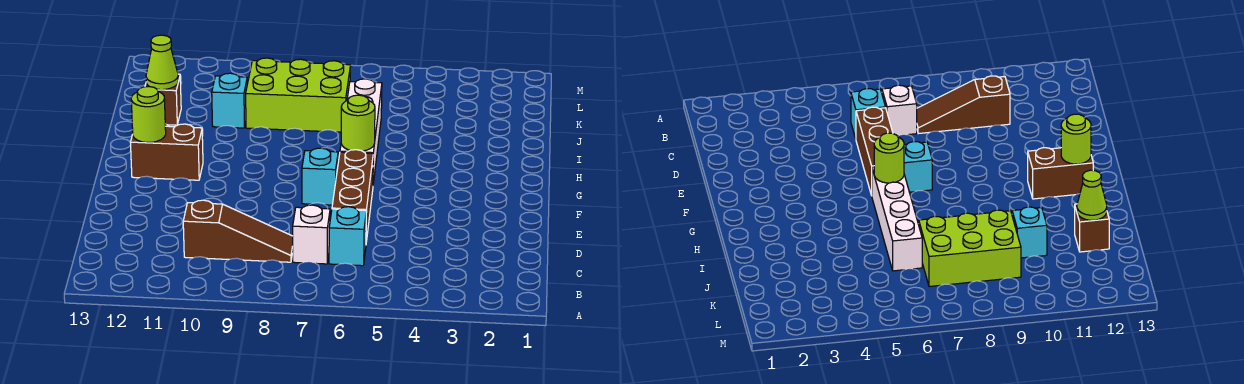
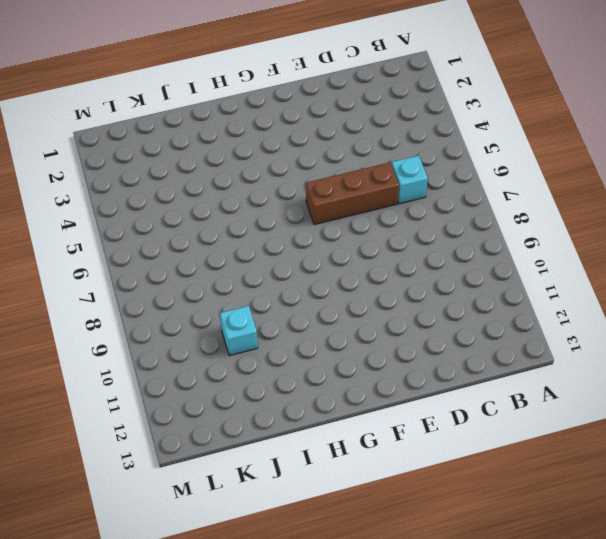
none -> white brick C7 level 1
none -> brown slope C8:C10 level 1 top 10
none -> cyan brick F7 level 1

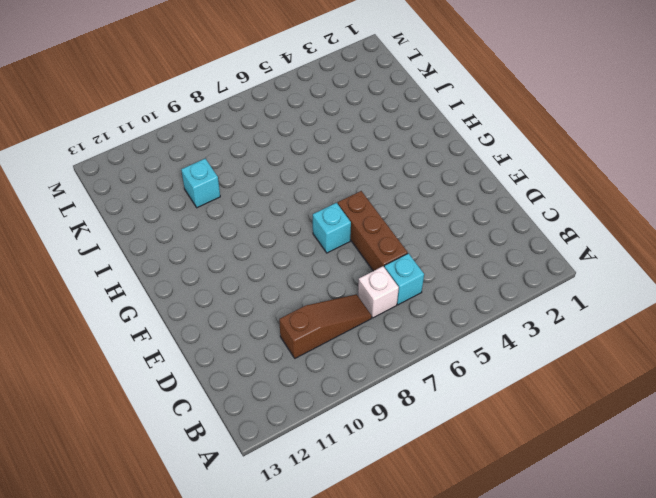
none -> white brick G6:J6 level 1
none -> brown brick G11:G12 level 1
none -> lime brick J7:K9 level 1

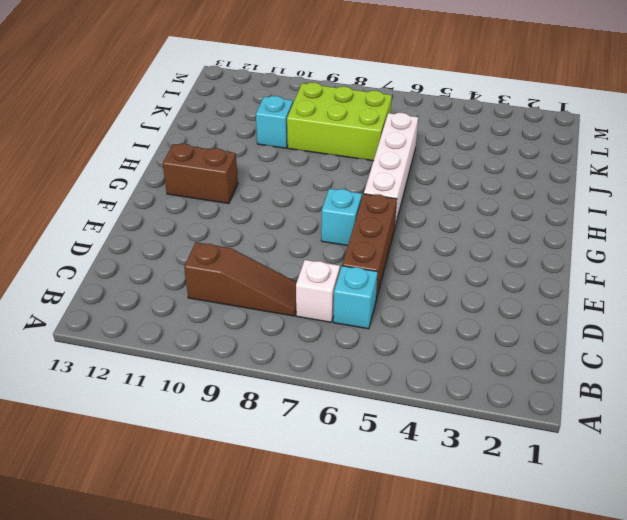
none -> brown brick J12 level 1
none -> lime round brick G6 level 2
none -> lime round brick G12 level 2

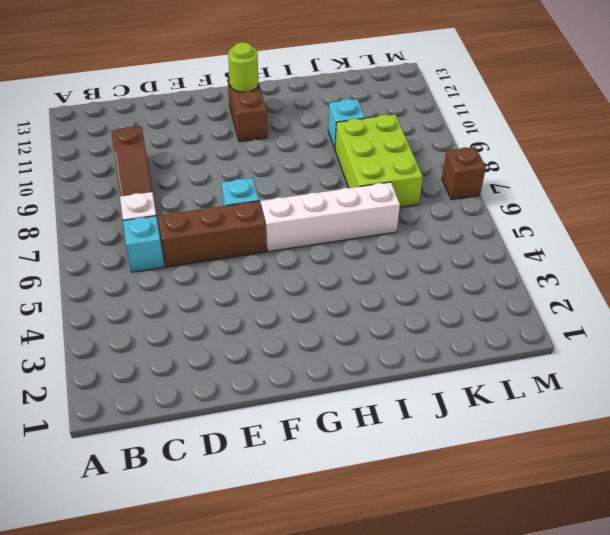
brown brick M7 level 1 -> brown brick J12 level 1
none -> lime round brick G6 level 2
none -> lime cone J12 level 2

